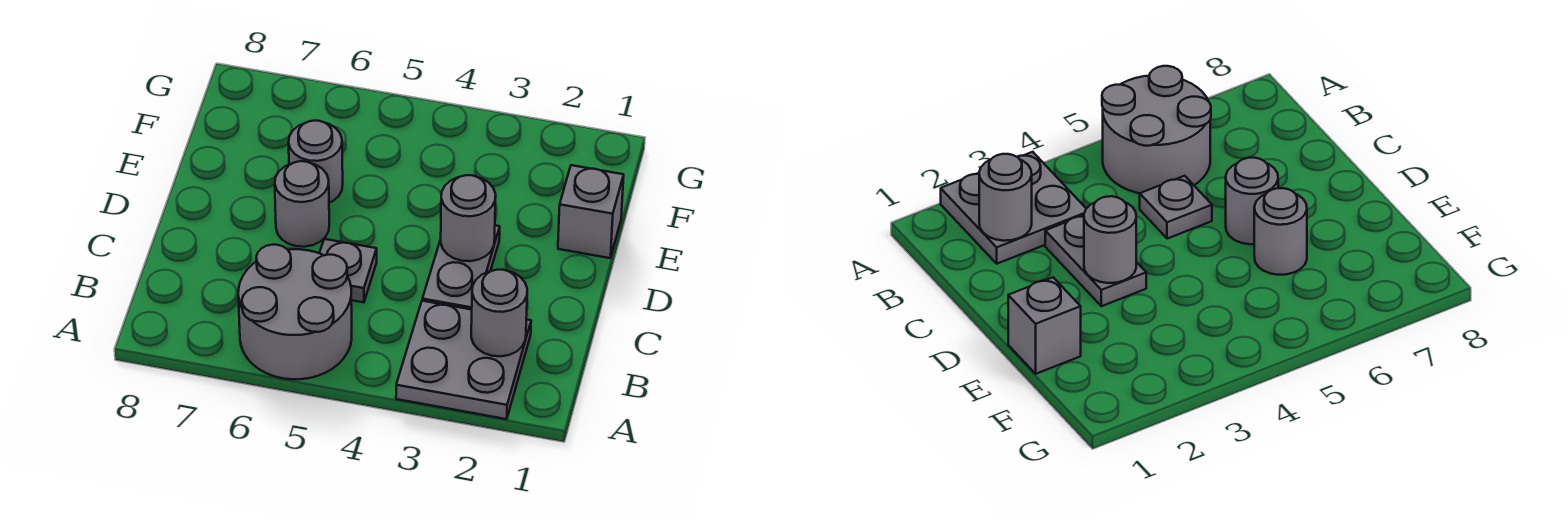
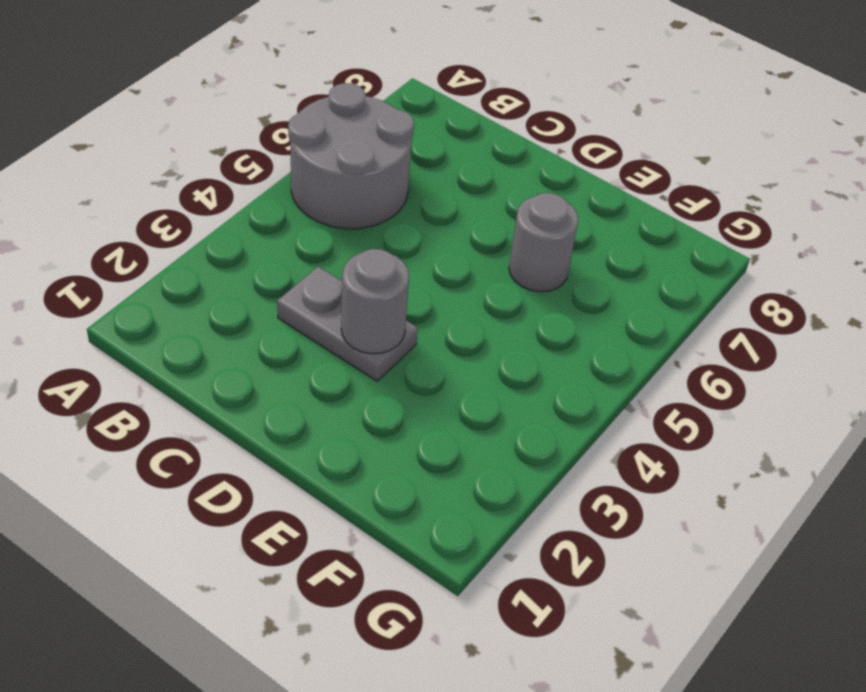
none -> grey plate A2:B3 level 1
none -> grey plate C5 level 1

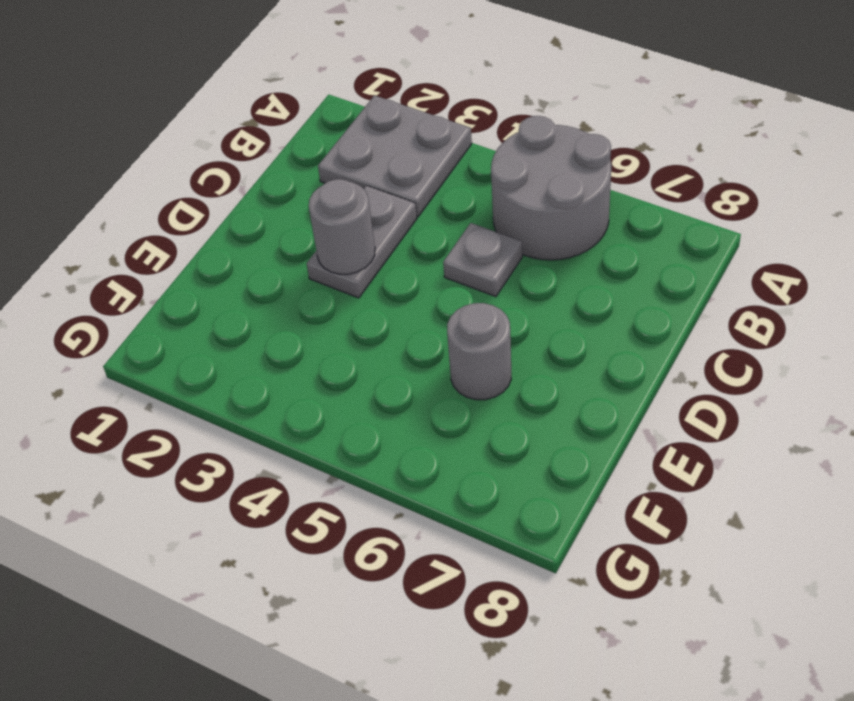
none -> grey round brick D6 level 1
none -> grey brick E1 level 1

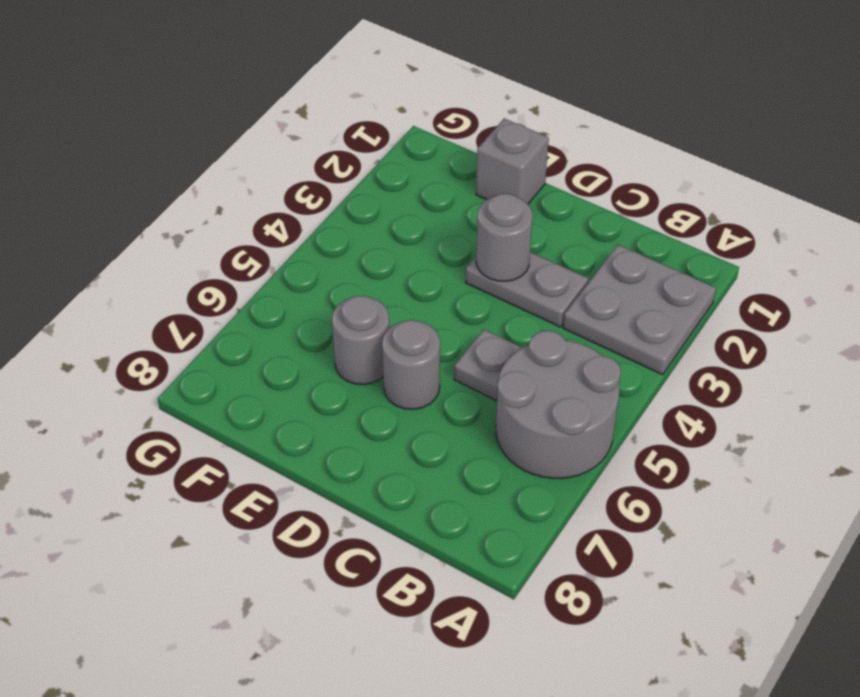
none -> grey round brick B2 level 2

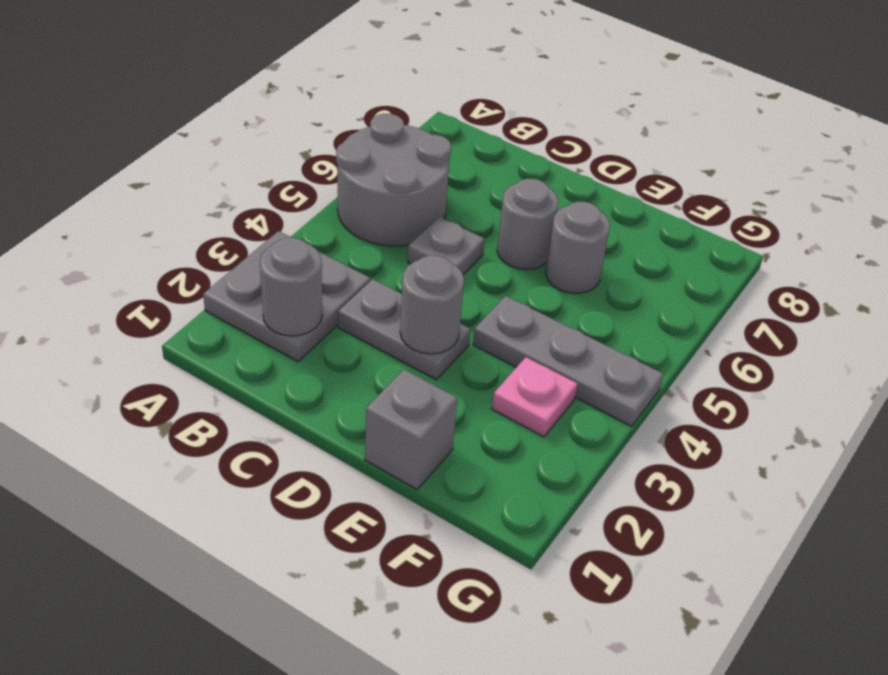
grey plate E4:G4 level 1 -> none
pink plate F3 level 1 -> none

